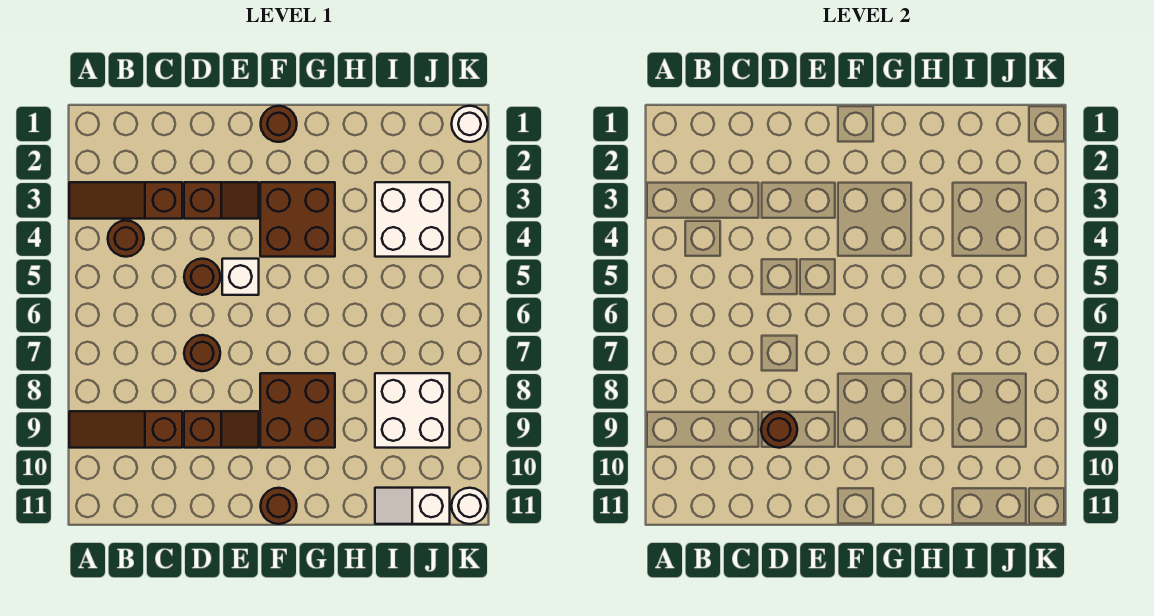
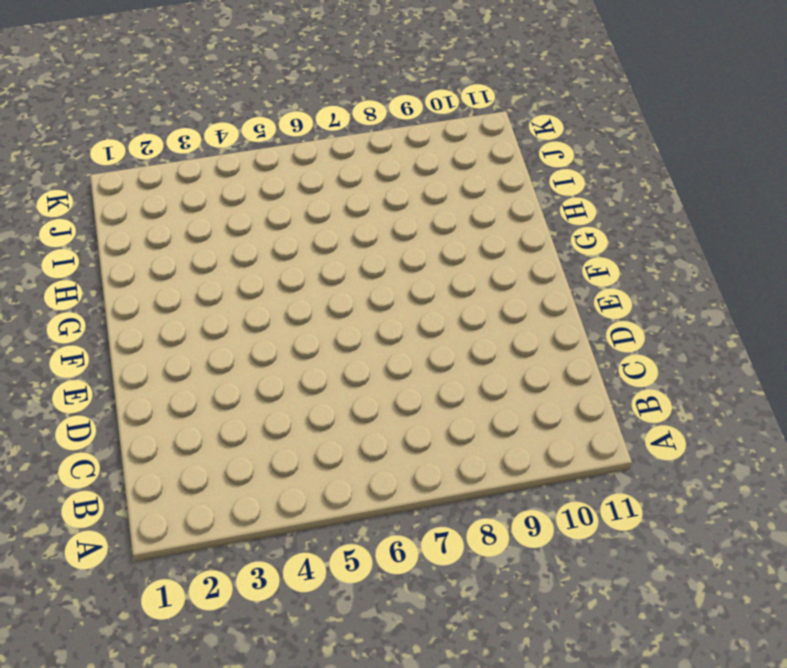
none -> brown slope A3:C3 level 1 top C
none -> brown slope A9:C9 level 1 top C
none -> brown round brick B4 level 1

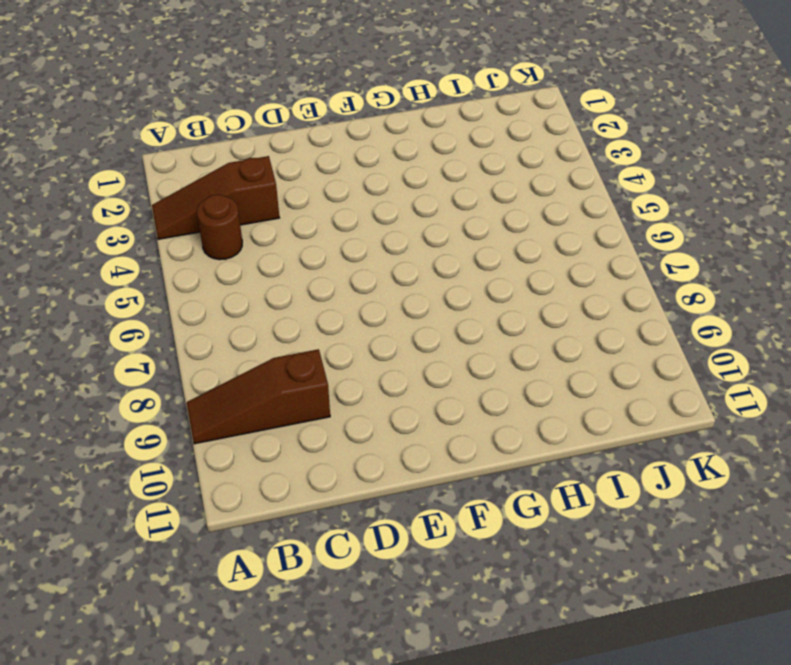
none -> brown slope D3:E3 level 1 top D
none -> brown round brick D5 level 1
none -> brown round brick D7 level 1

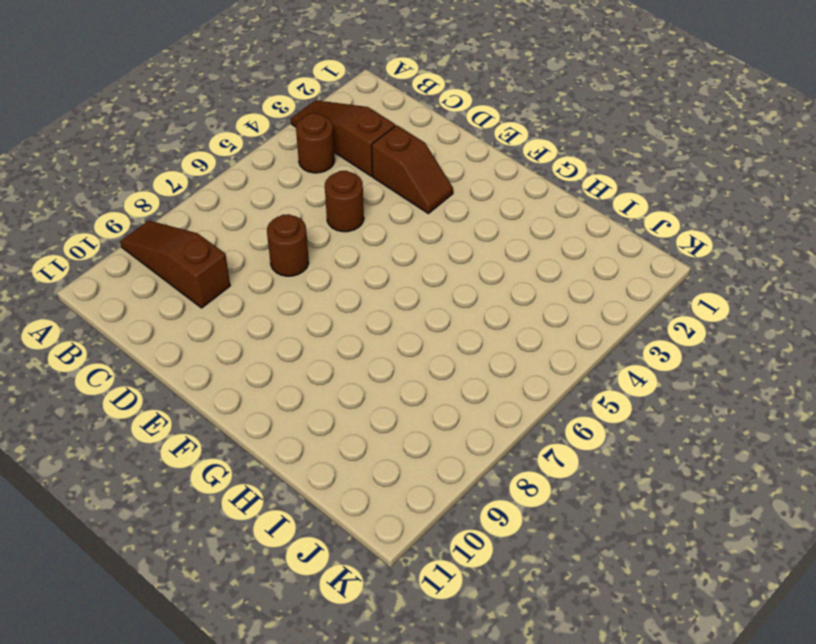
none -> brown slope D9:E9 level 1 top D
none -> white brick E5 level 1
none -> brown round brick F1 level 1

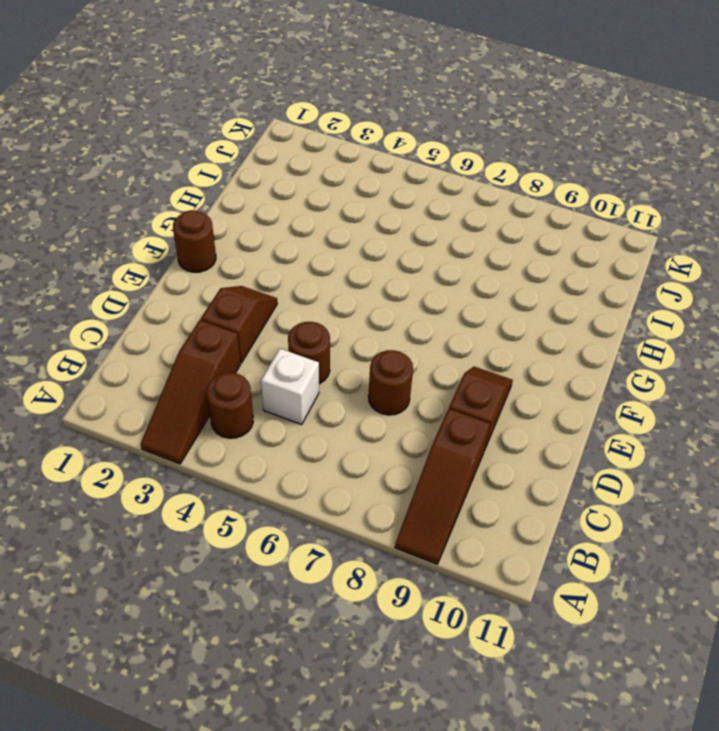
white brick C5 level 1 -> white brick E5 level 1
none -> brown brick F3:G4 level 1
none -> brown brick F8:G9 level 1
none -> brown round brick F11 level 1

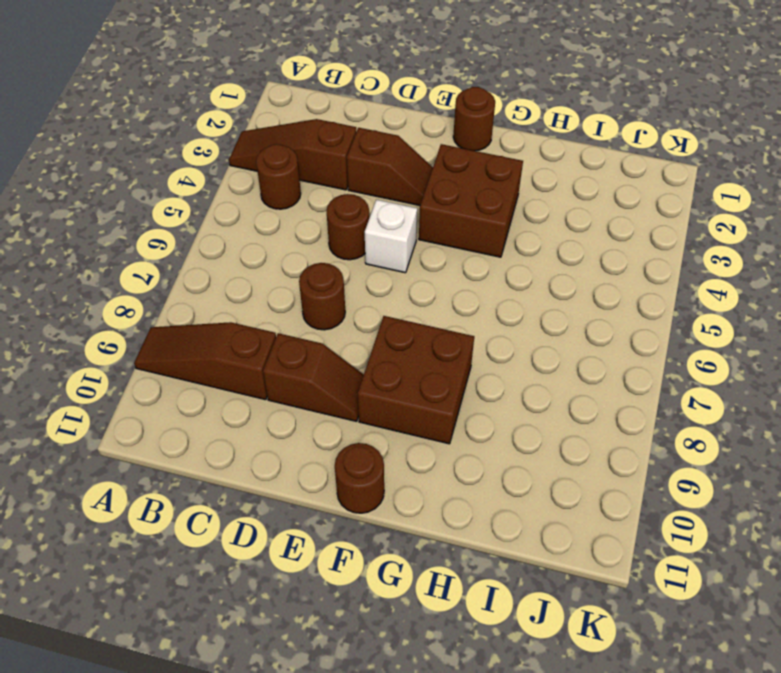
none -> white brick I3:J4 level 1
none -> white brick I8:J9 level 1
none -> white slope I11:J11 level 1 top J

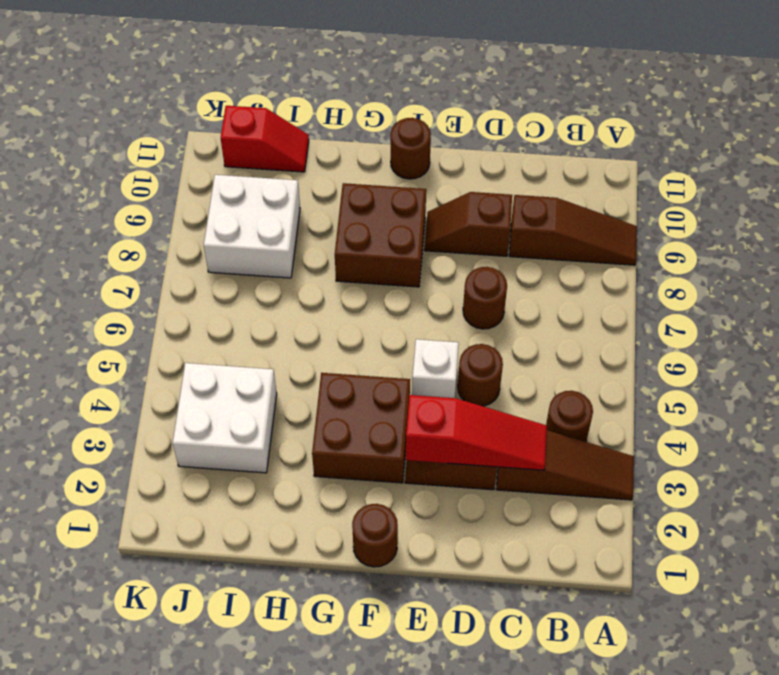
red slope C3:E3 level 2 top E -> none
red slope I11:J11 level 1 top J -> white slope I11:J11 level 1 top J
none -> white round brick K1 level 1
none -> white round brick K11 level 1
none -> brown round brick D9 level 2

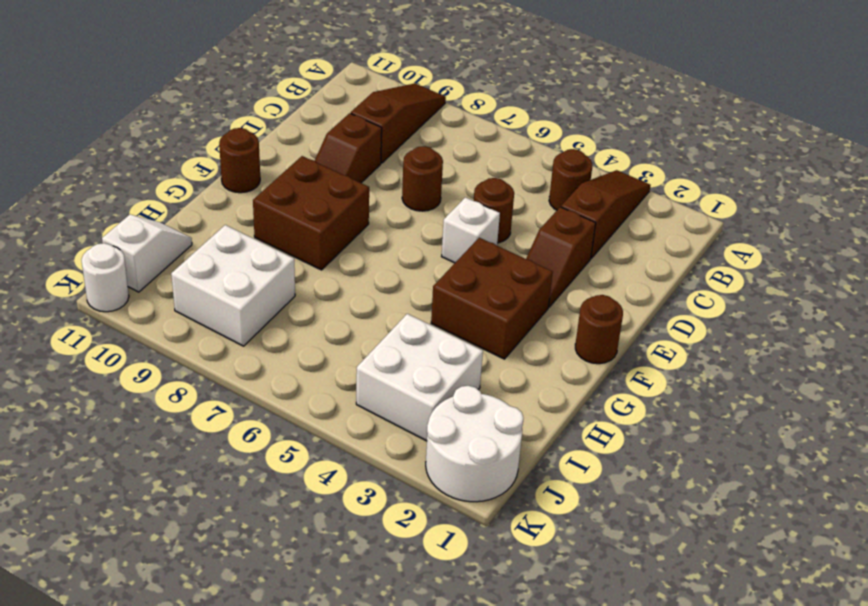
white round brick J1:K2 level 1 -> white round brick K1 level 1
none -> brown round brick D9 level 2

